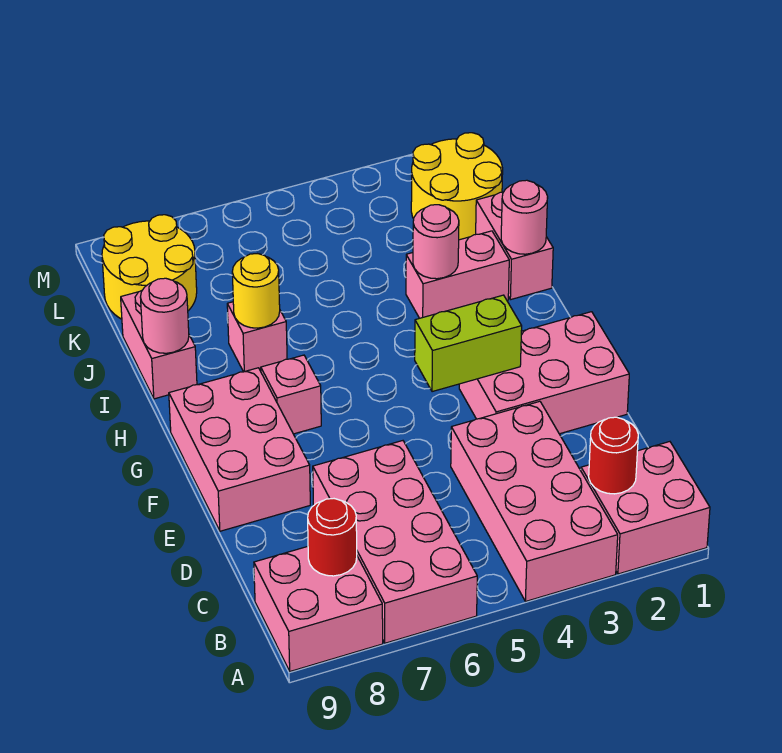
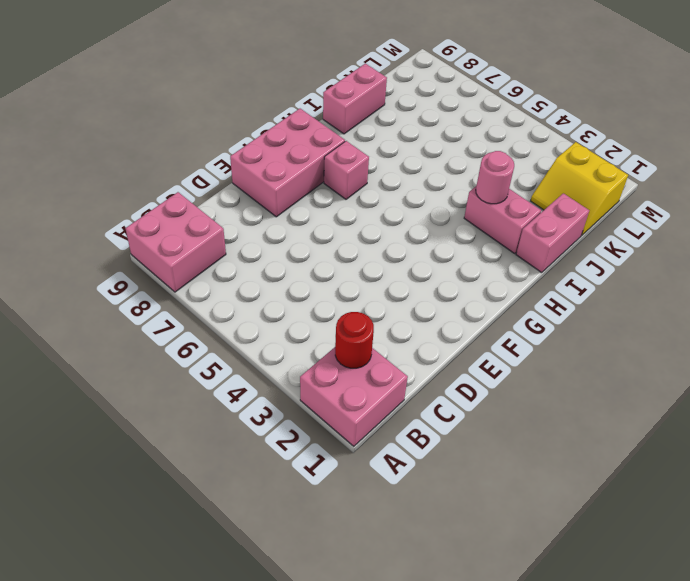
yellow slope K1:L2 level 1 top L -> yellow round brick K1:L2 level 1
none -> pink brick A3:D4 level 1
none -> pink brick A6:D7 level 1
none -> pink brick E1:F3 level 1

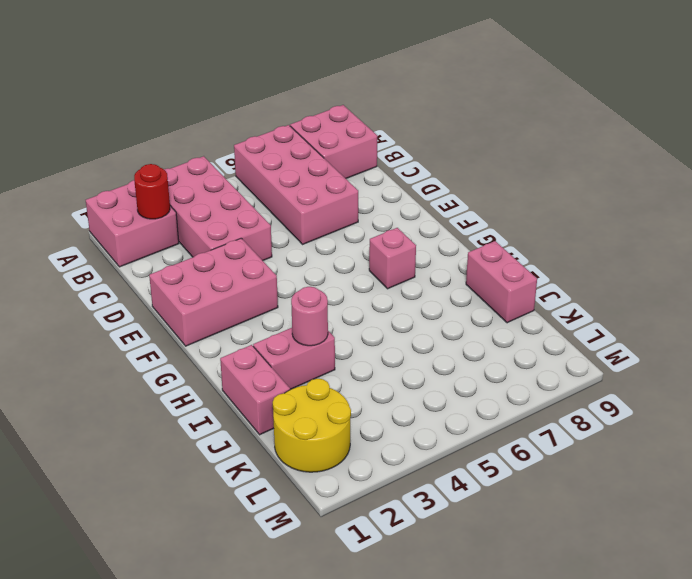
none -> pink brick E8:G9 level 1
none -> pink brick I7 level 1
none -> yellow round brick K8:L9 level 1

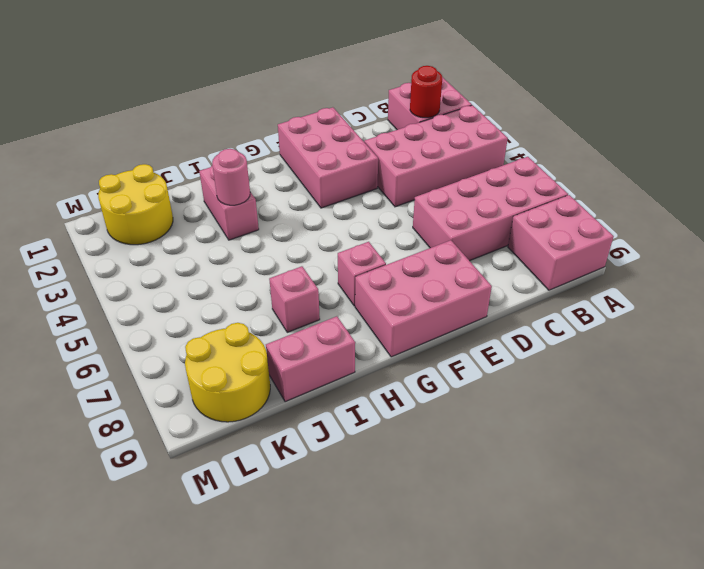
none -> pink brick I1:J1 level 1
none -> red round brick B8 level 2
none -> lime brick F3:F4 level 2

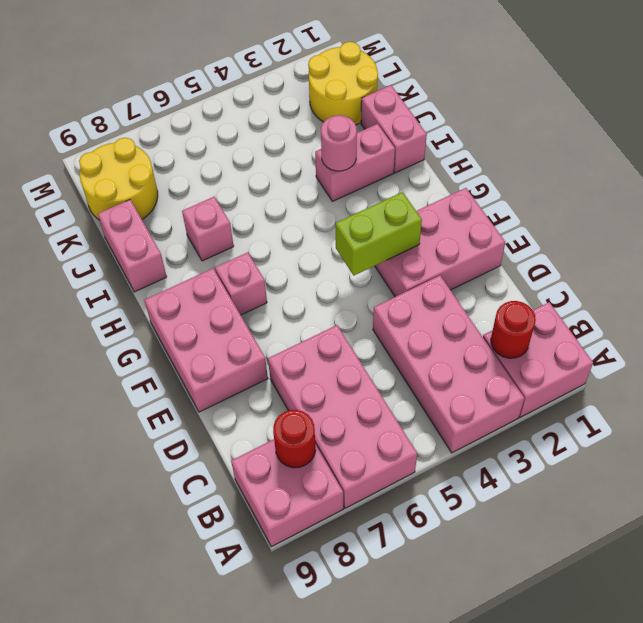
none -> pink round brick I1 level 2
none -> yellow round brick I7 level 2
none -> pink round brick I9 level 2

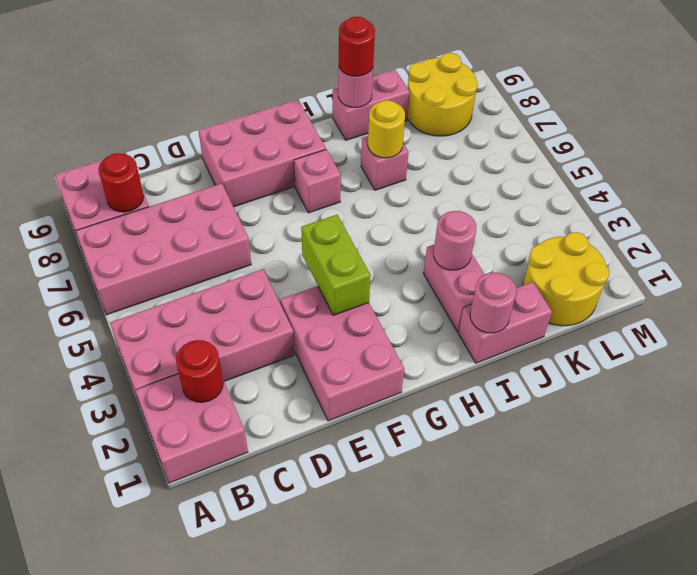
red round brick I9 level 3 -> none

